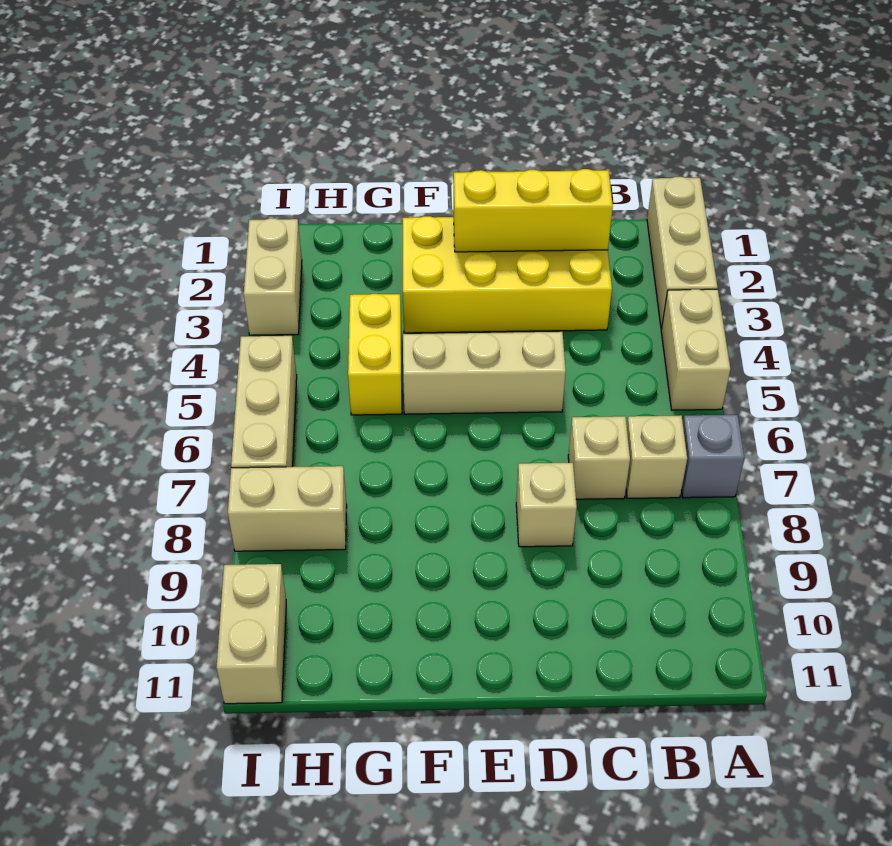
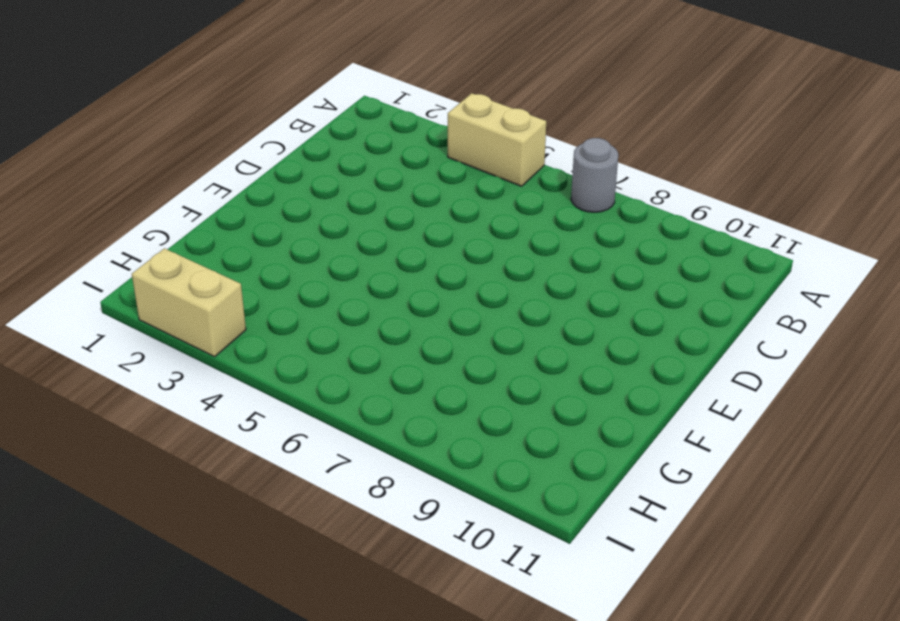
grey round brick A7 level 1 -> grey brick A7 level 1
none -> tan brick A1:A3 level 1
none -> tan brick B7 level 1
none -> yellow brick C2:F3 level 1

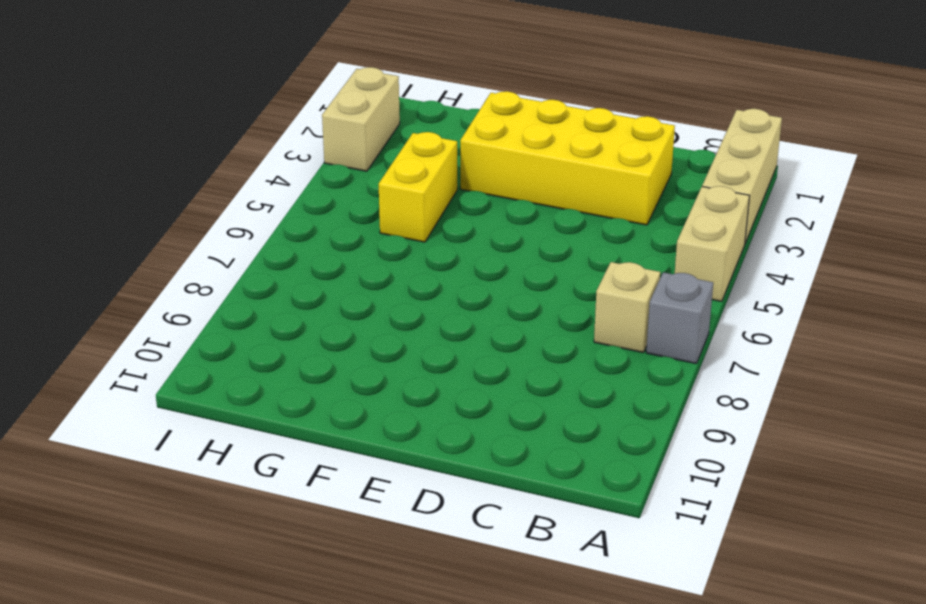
none -> tan brick C7 level 1
none -> tan brick D5:F5 level 1
none -> tan brick D8 level 1

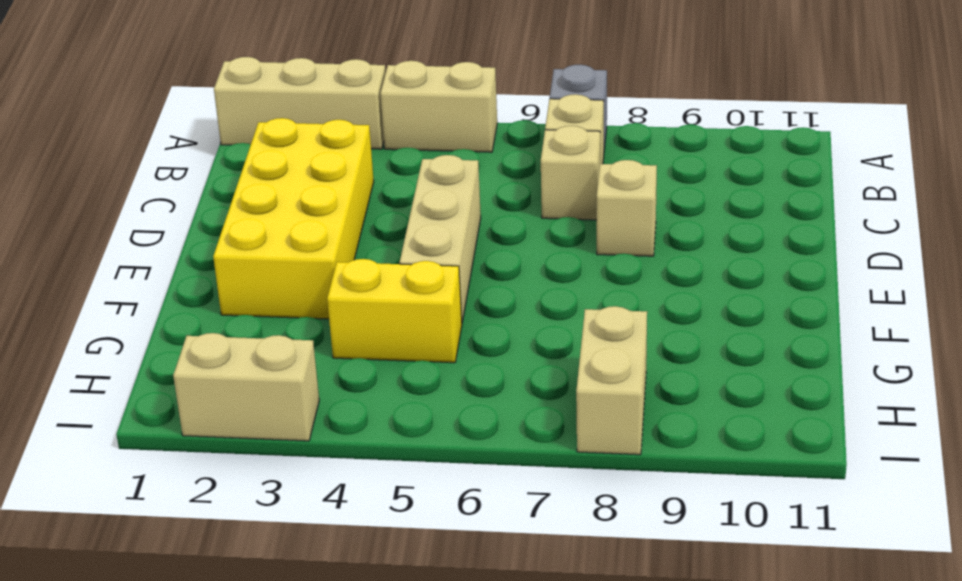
none -> tan brick I5:I7 level 1
none -> tan brick I10:I11 level 1
none -> yellow brick C2:E2 level 2

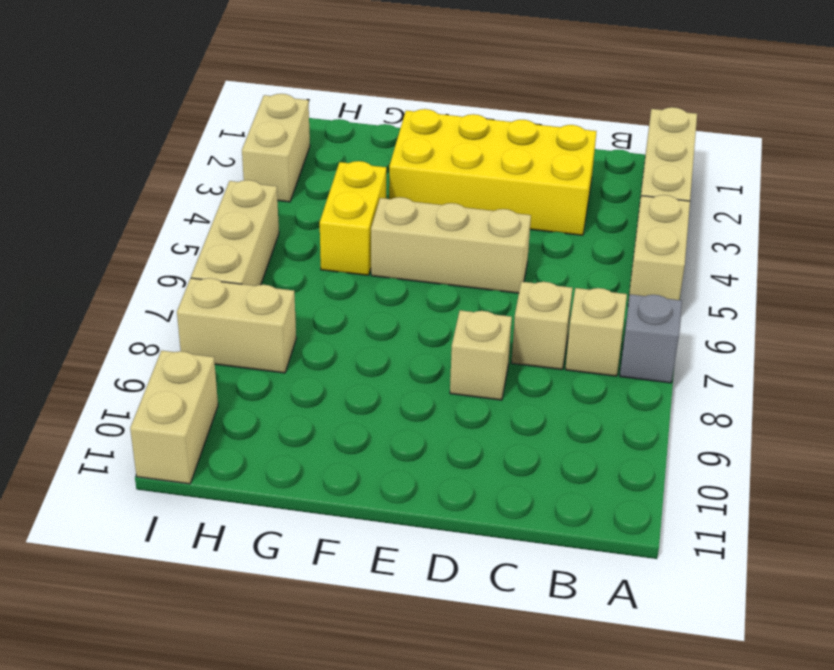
none -> yellow brick C2:E2 level 2

